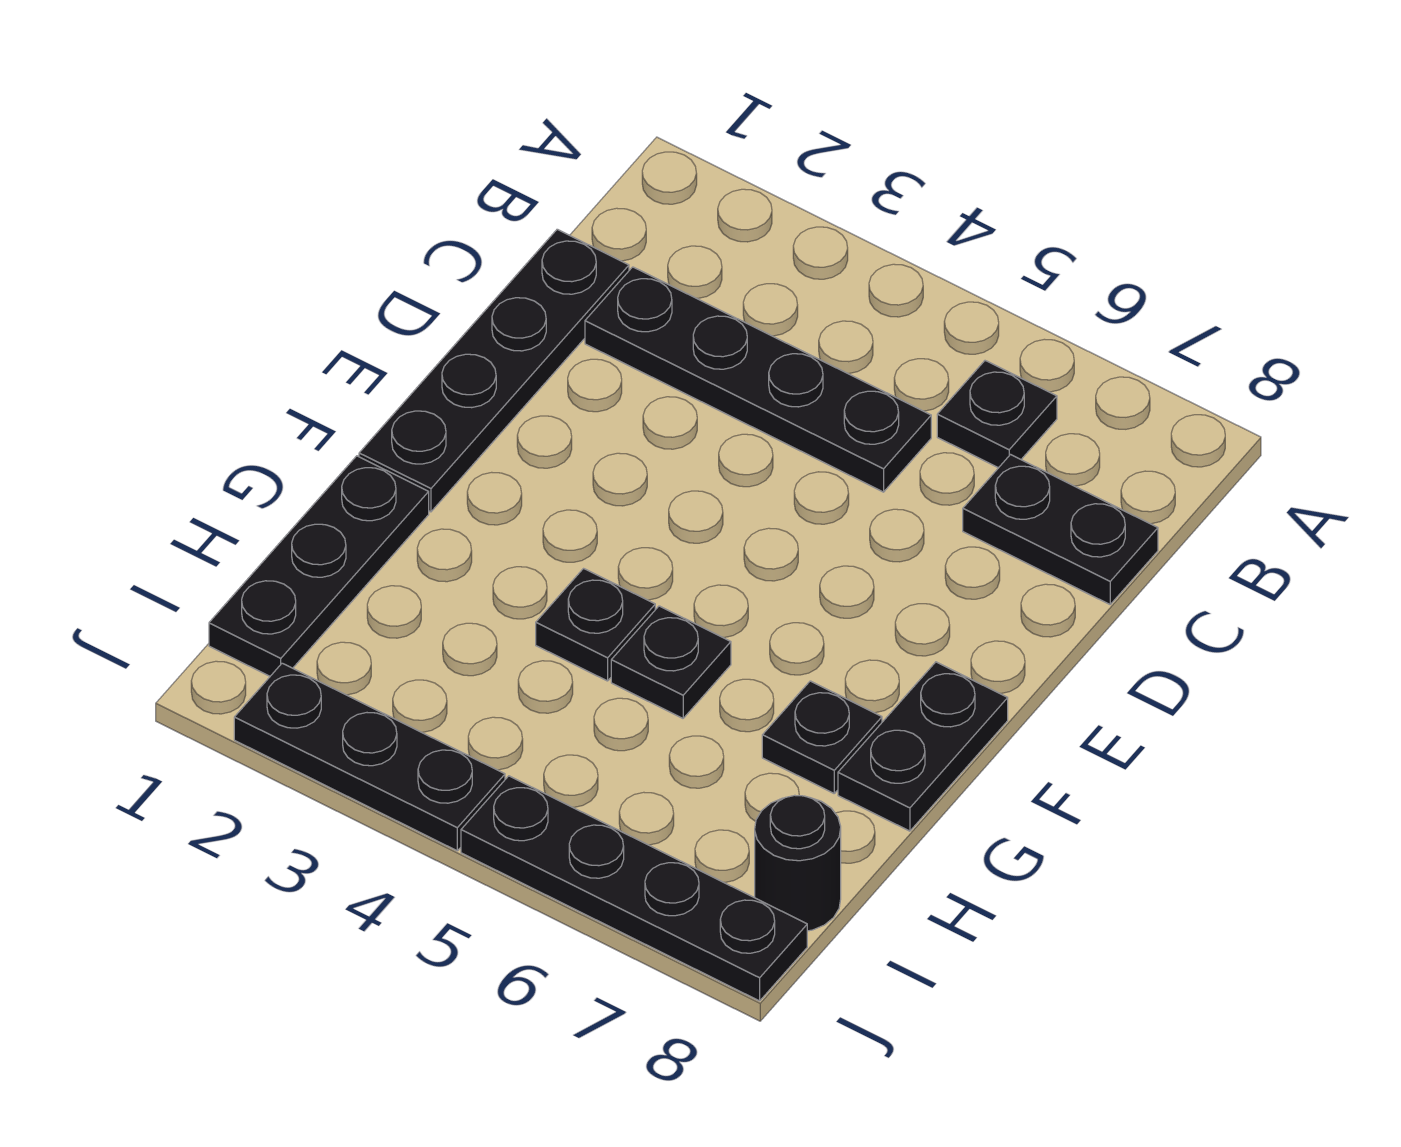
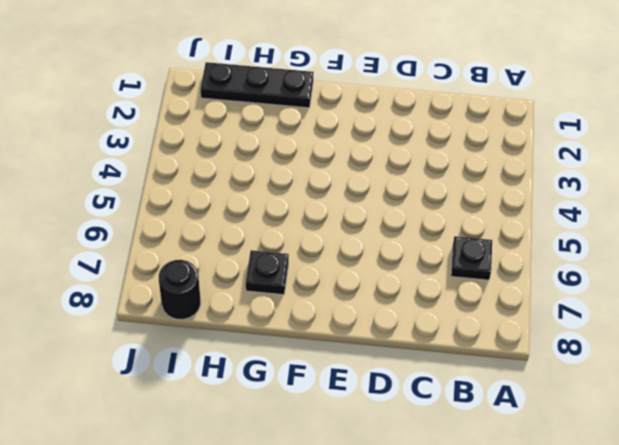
none -> black plate C1:F1 level 1
none -> black plate C2:C5 level 1
none -> black plate C7:C8 level 1

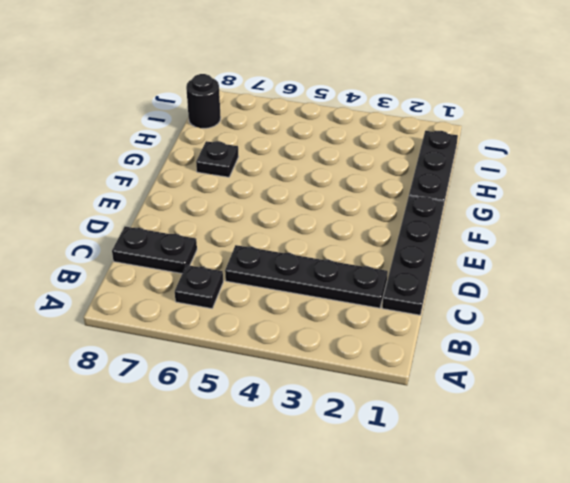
none -> black plate F8:G8 level 1
none -> black plate G4 level 1
none -> black plate G5 level 1

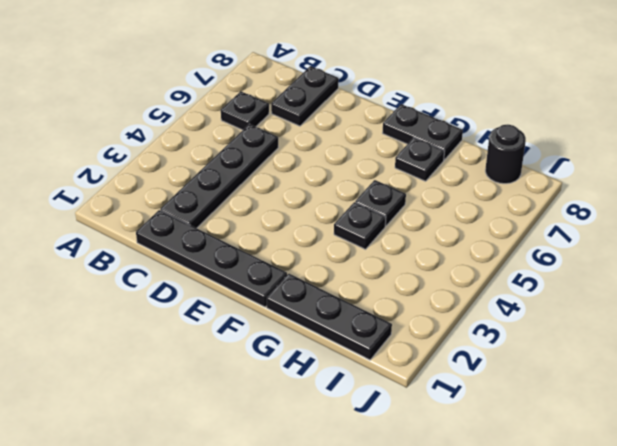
none -> black plate J2:J4 level 1
none -> black plate J5:J8 level 1

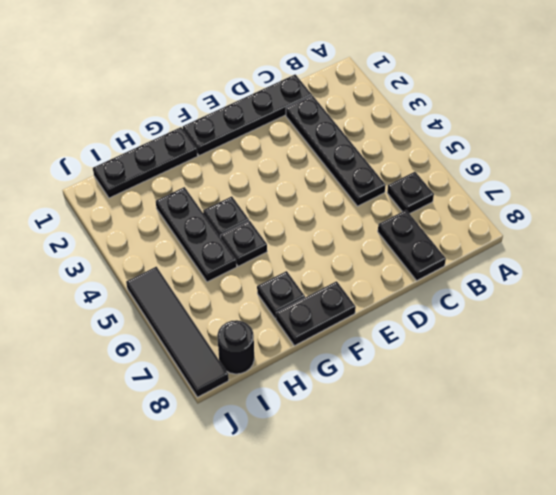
black plate H3:H5 level 1 -> black plate J2:J4 level 1
black tile J5:J8 level 1 -> black plate J5:J8 level 1

